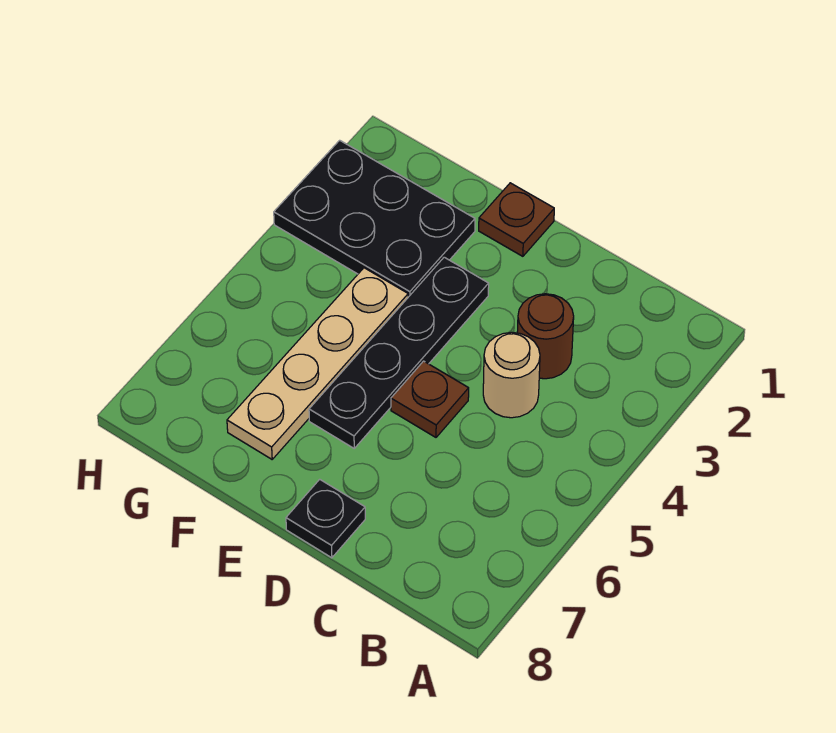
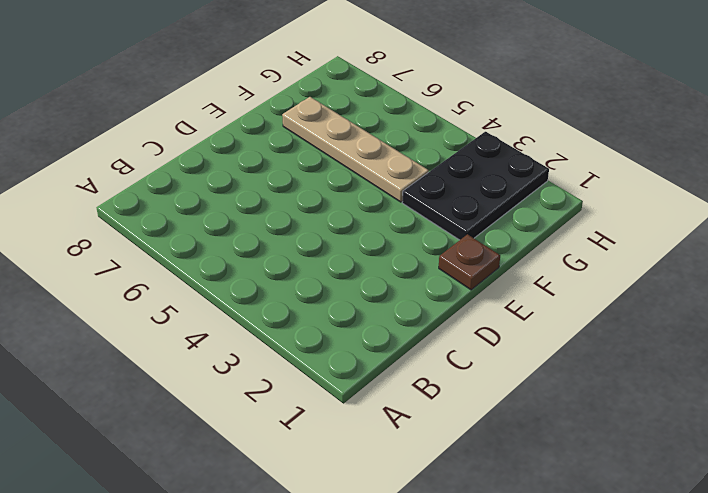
none -> brown round brick C3 level 1
none -> tan round brick C4 level 1

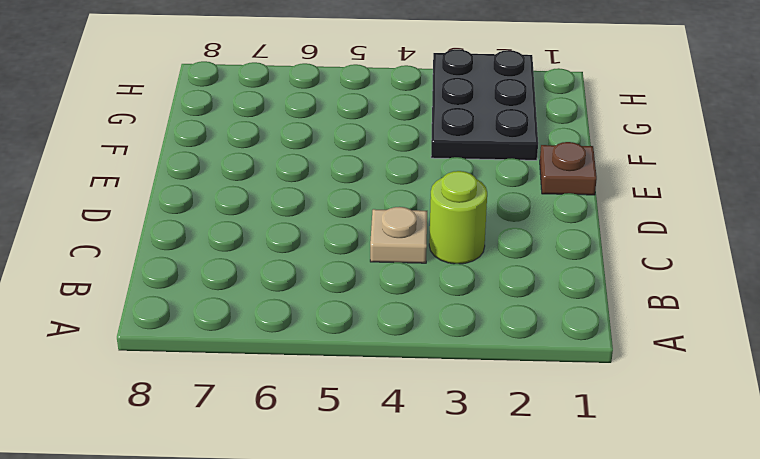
lime round brick C3 level 1 -> brown round brick C3 level 1
tan plate C4 level 1 -> tan round brick C4 level 1
none -> brown plate D5 level 1
none -> black plate D8 level 1

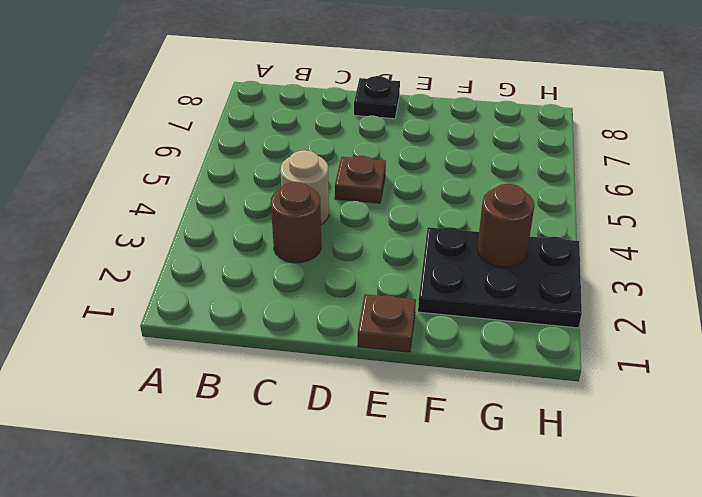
brown round brick G3 level 2 -> none
none -> black plate E3:E6 level 1
none -> tan plate F4:F7 level 1

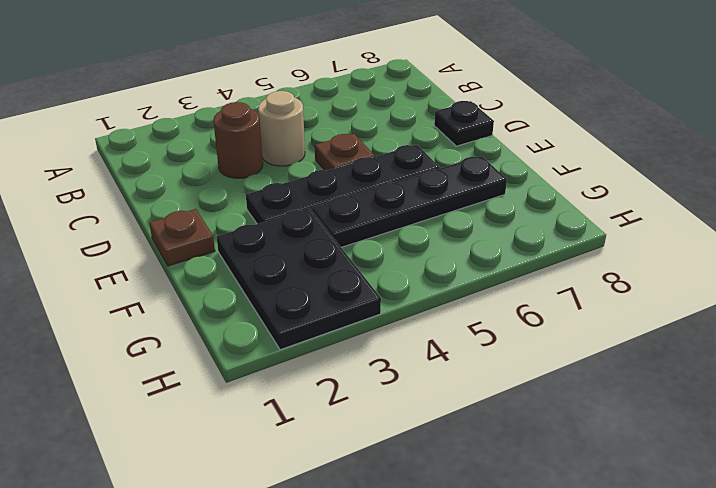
black plate F4:F7 level 1 -> tan plate F4:F7 level 1

